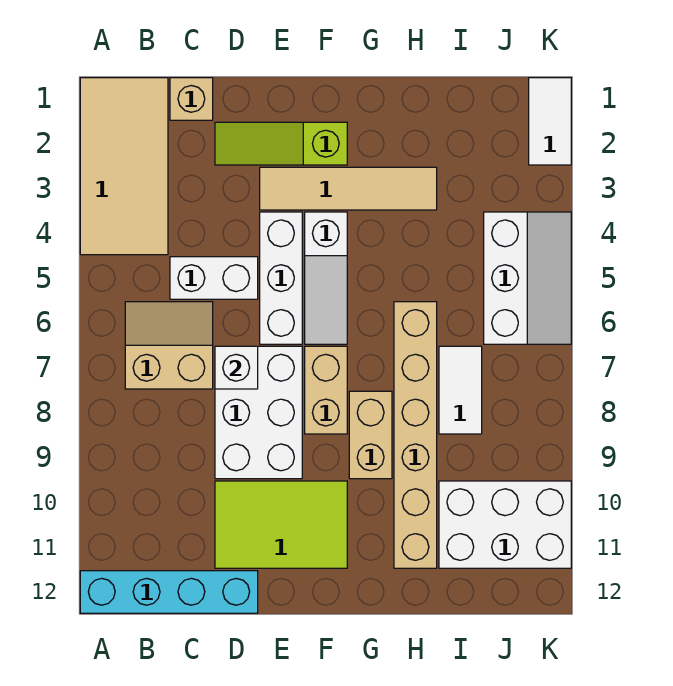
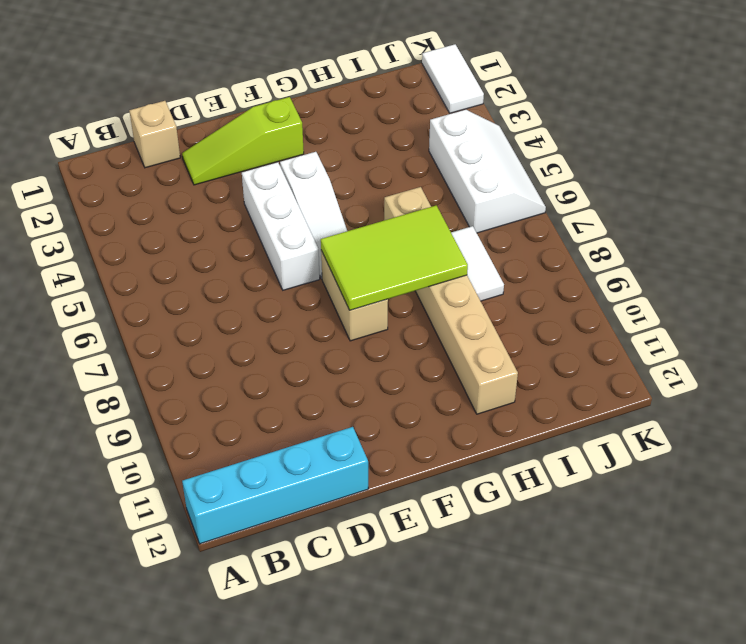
lime tile F7:H8 level 2 -> lime tile D10:F11 level 1
none -> tan tile A1:B4 level 1
none -> tan slope B6:C7 level 1 top 7
none -> white brick C5:D5 level 1

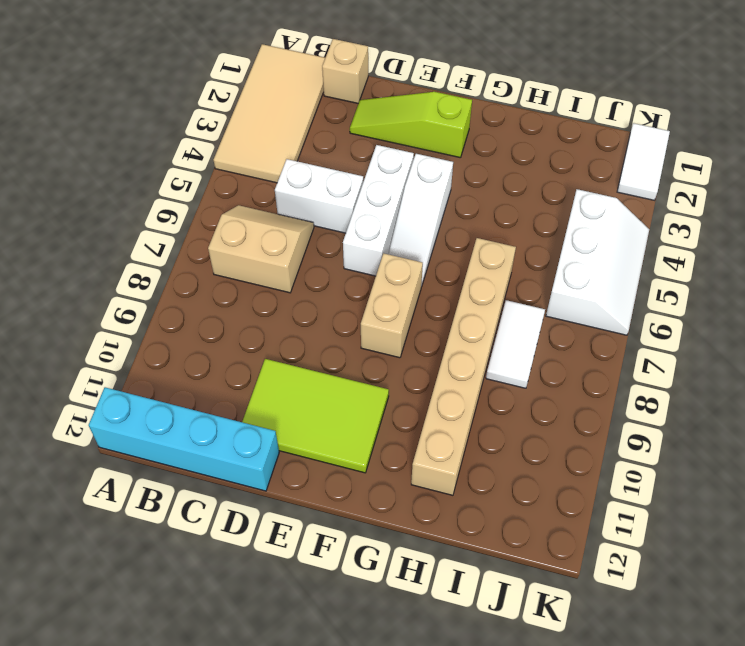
none -> white brick D7:E9 level 1
none -> tan tile E3:H3 level 1
none -> tan brick G8:G9 level 1

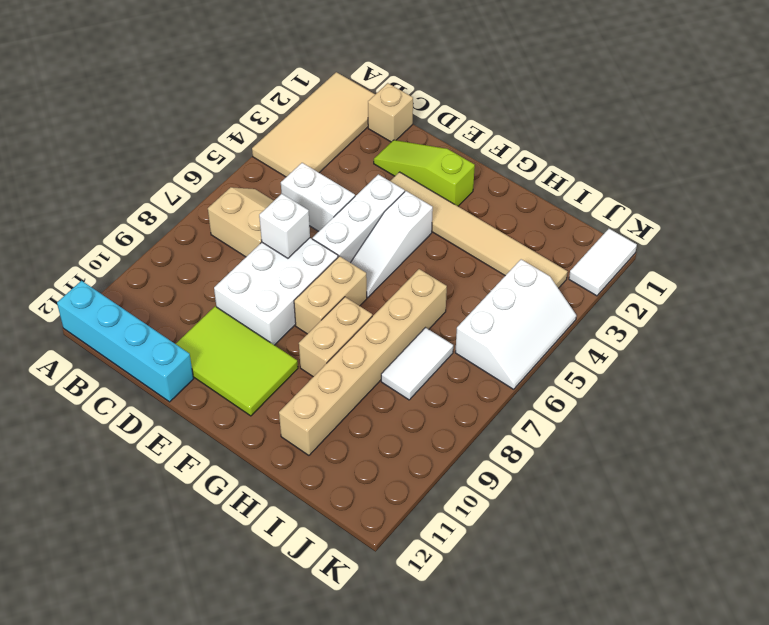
tan tile E3:J3 level 1 -> tan tile E3:H3 level 1
none -> white brick I10:K11 level 1

